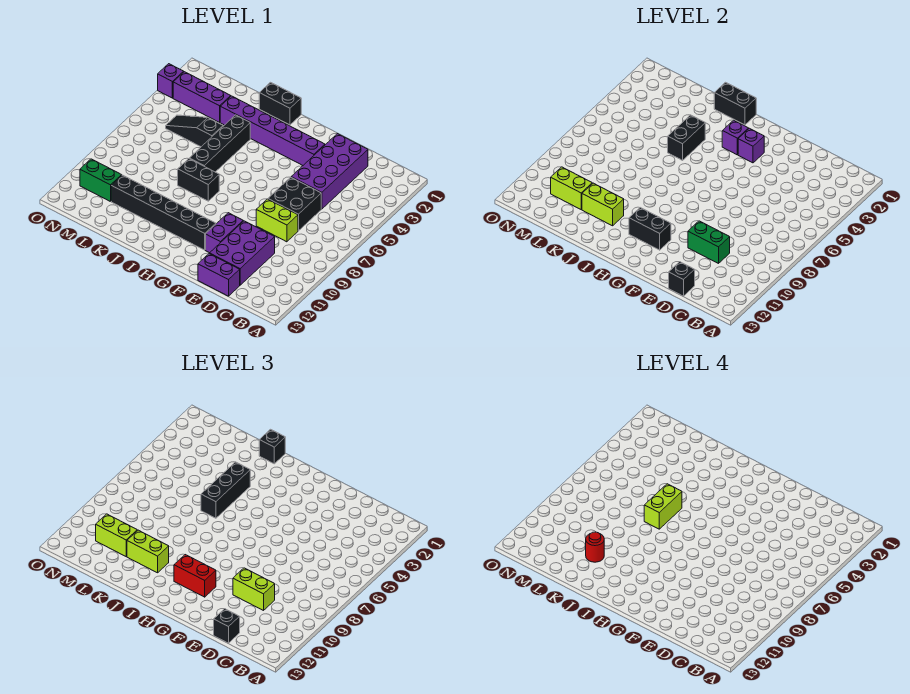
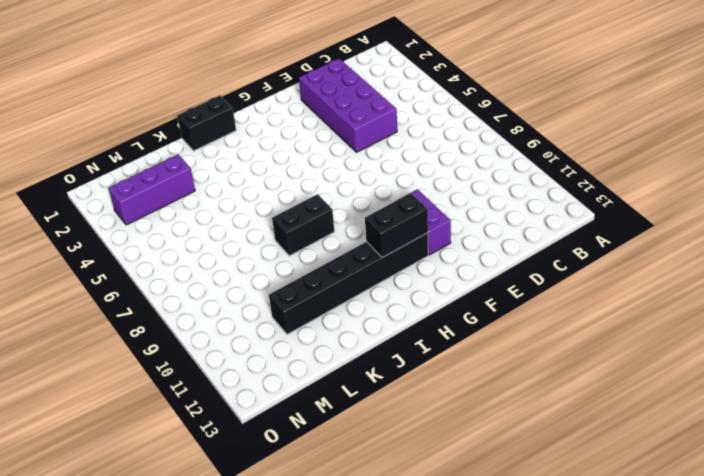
none -> black brick D6:E7 level 1
none -> lime brick D8:E8 level 1
none -> purple brick D10:E12 level 1
none -> purple brick D13:E13 level 1

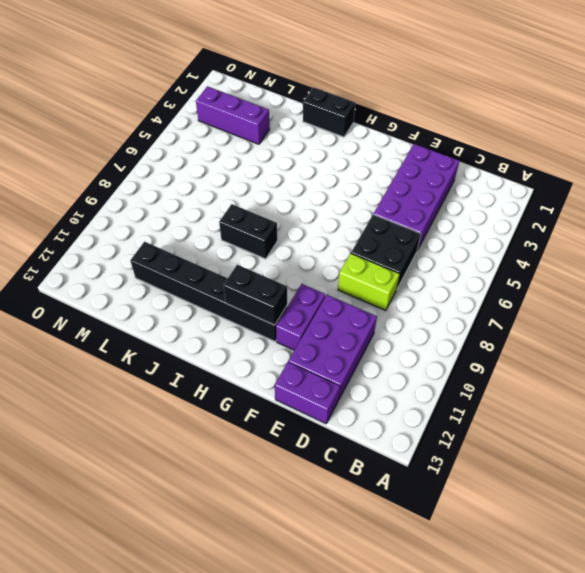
none -> purple brick F3:K3 level 1
none -> black brick J4:J7 level 1
none -> black slope K5:M5 level 1 top K
none -> green brick M11:N11 level 1

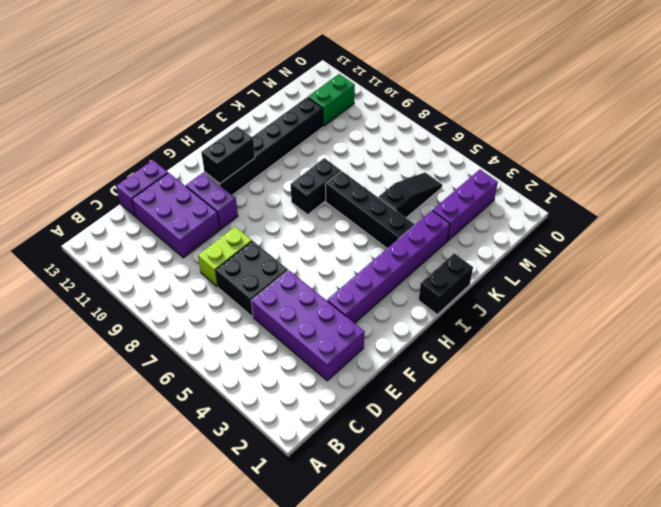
none -> purple brick O3 level 1
none -> green brick D10:E10 level 2
none -> black brick D13 level 2
none -> purple brick G3 level 2

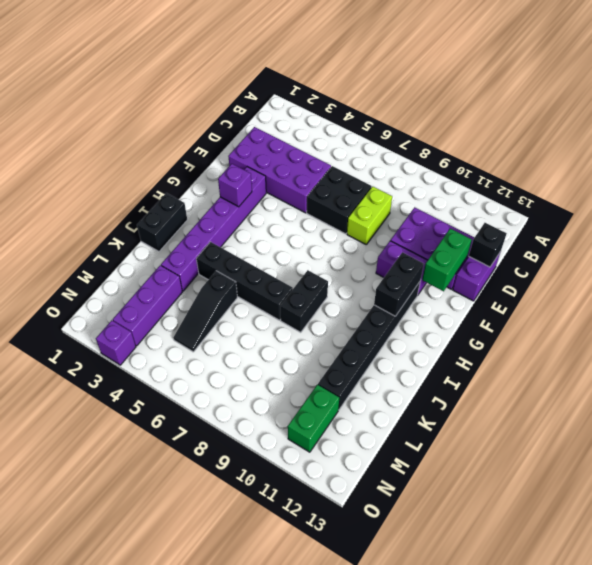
green brick E12:F12 level 2 -> green brick D10:E10 level 2
none -> purple brick H3 level 2
none -> black brick I1:J1 level 2
none -> black brick J4:J5 level 2
none -> lime brick J11:K11 level 2

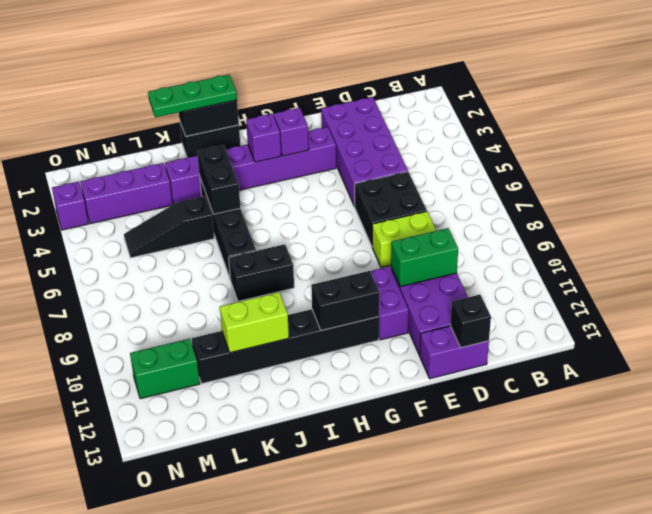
green plate I1:K1 level 3 -> black brick J1 level 3
none -> lime brick L11:M11 level 2
none -> lime brick D10:E10 level 3
none -> black brick D13 level 3
none -> red brick G11:H11 level 3

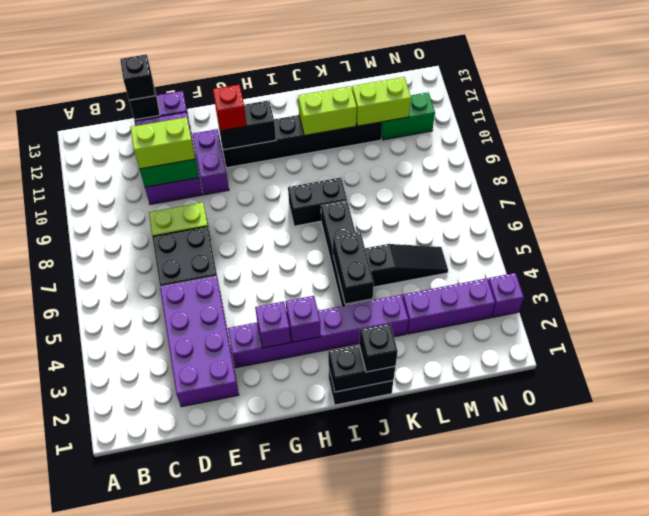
red brick G11 level 3 -> red brick G11:H11 level 3
none -> black brick J4:J6 level 3
none -> lime brick J11:K11 level 3
none -> lime brick L11:M11 level 3
none -> lime brick J6:J7 level 4

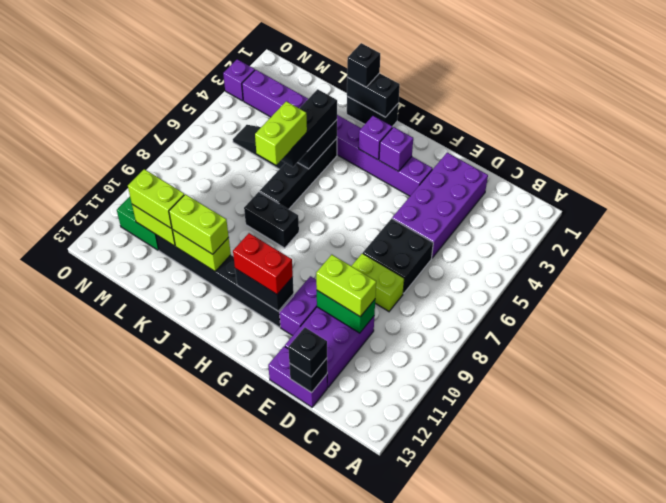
none -> red round brick K11 level 4

